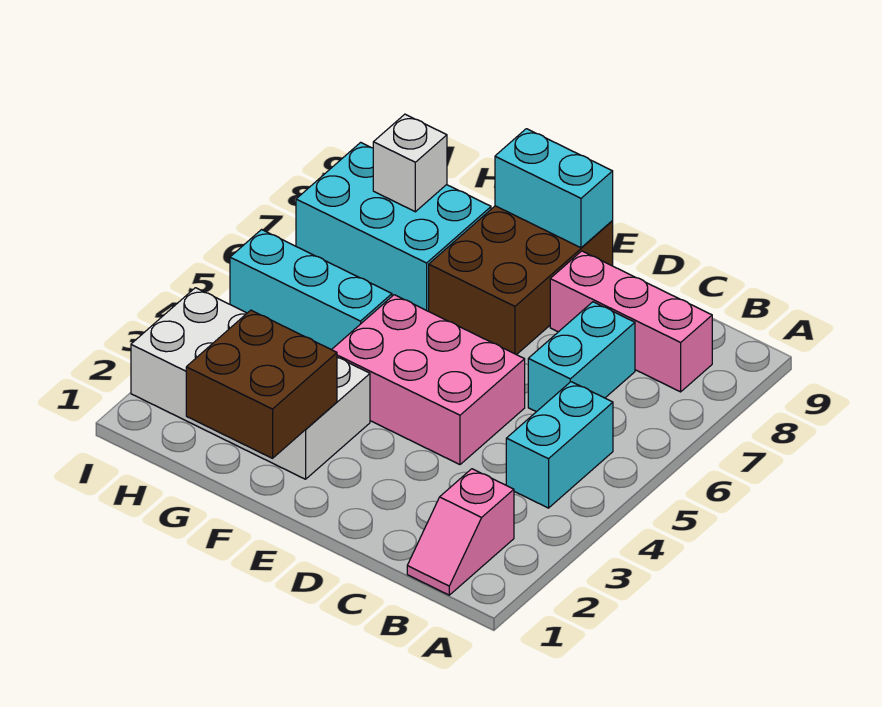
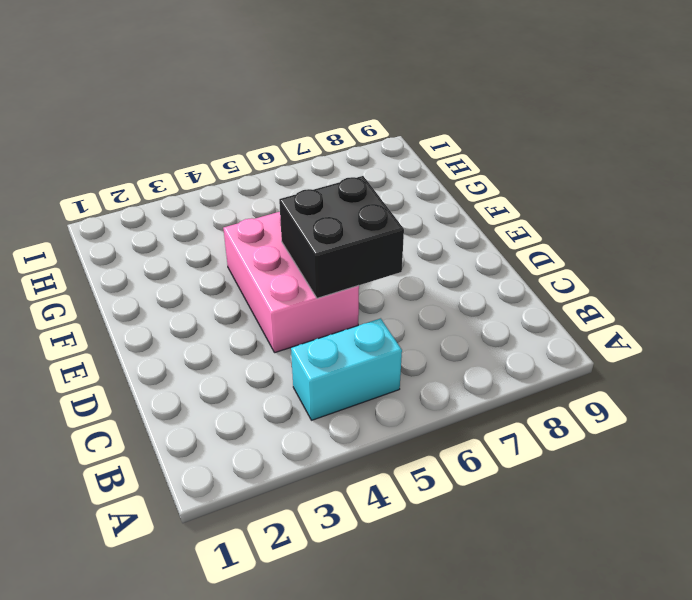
black brick D5:E6 level 2 -> none
none -> pink slope B1:B2 level 1 top 2
none -> pink brick B8:D8 level 1
none -> cyan brick C6:C7 level 1

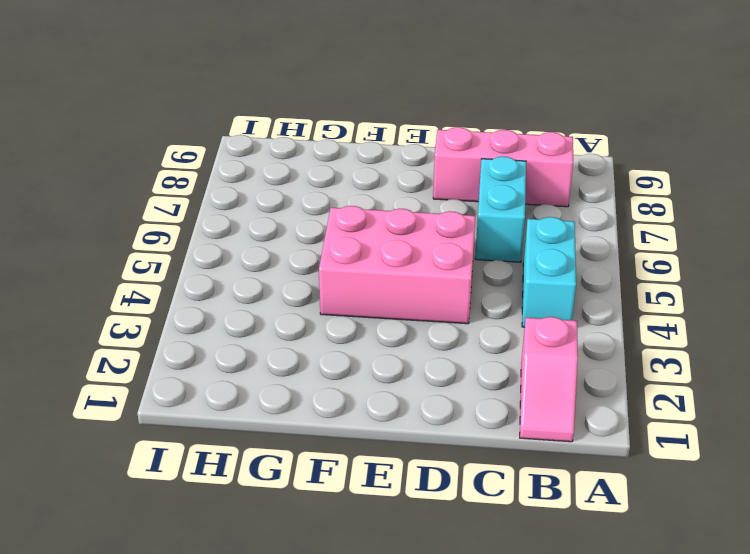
none -> brown brick E7:F9 level 1
none -> white brick F2:I3 level 1
none -> cyan brick G5:I5 level 1

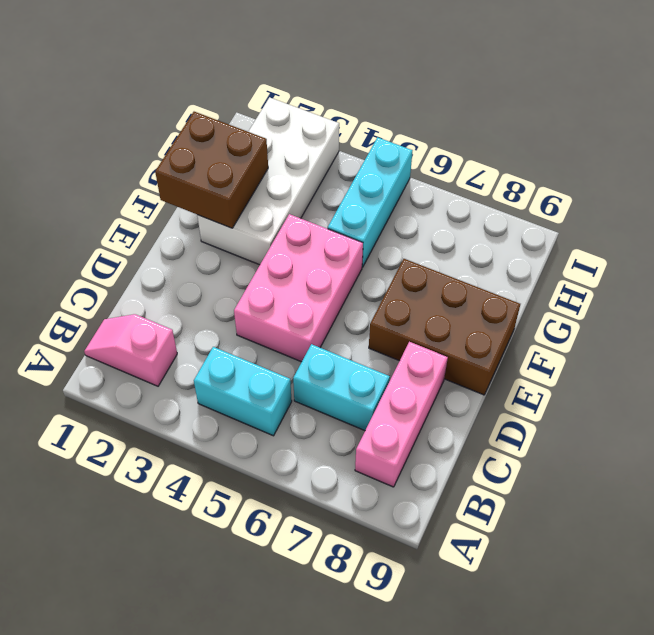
none -> cyan brick G7:I8 level 1
none -> cyan brick E9:F9 level 2
none -> white brick H8 level 2

